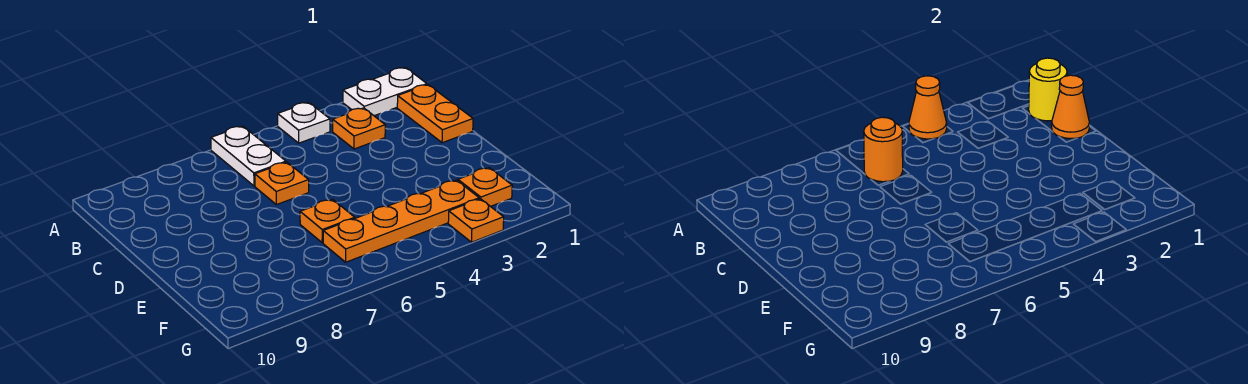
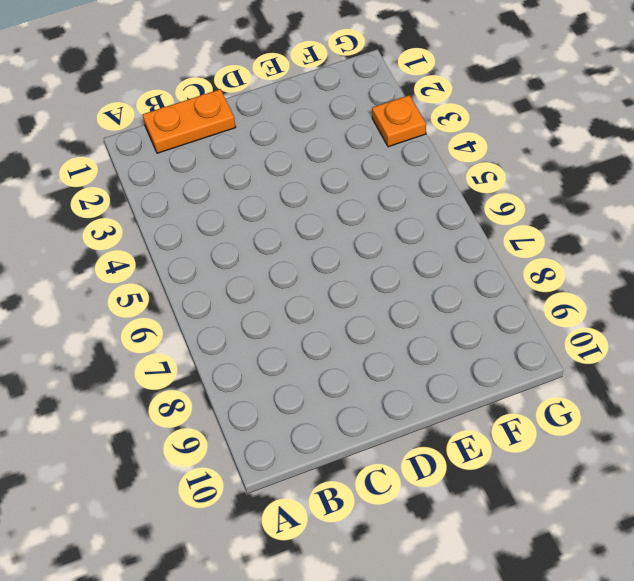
none -> white plate A1:A2 level 1
none -> white plate A4 level 1
none -> white plate A6:B6 level 1

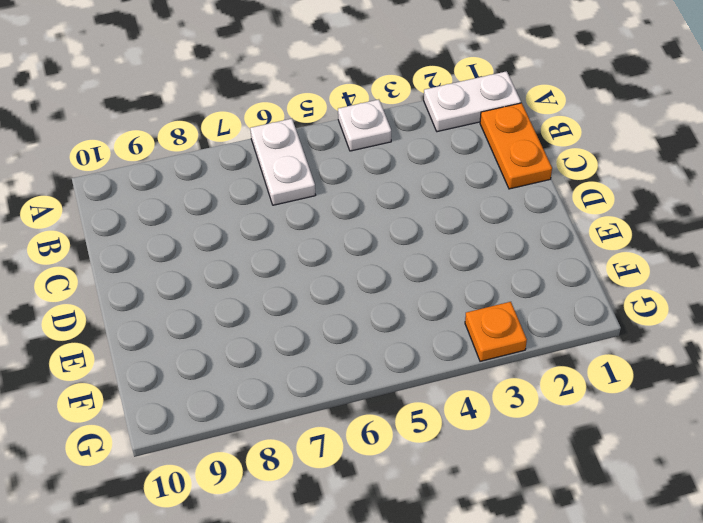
none -> orange plate B3 level 1
none -> orange plate C6 level 1
none -> orange plate E6 level 1

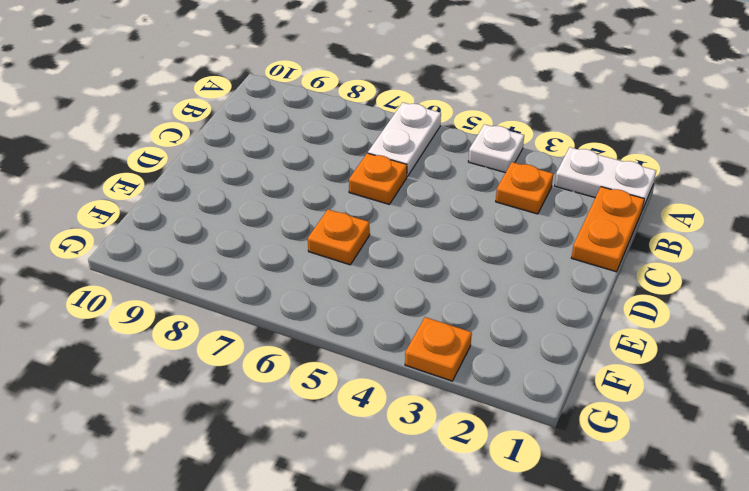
none -> orange plate F2 level 1
none -> orange plate F3:F6 level 1
none -> orange cone A4 level 2

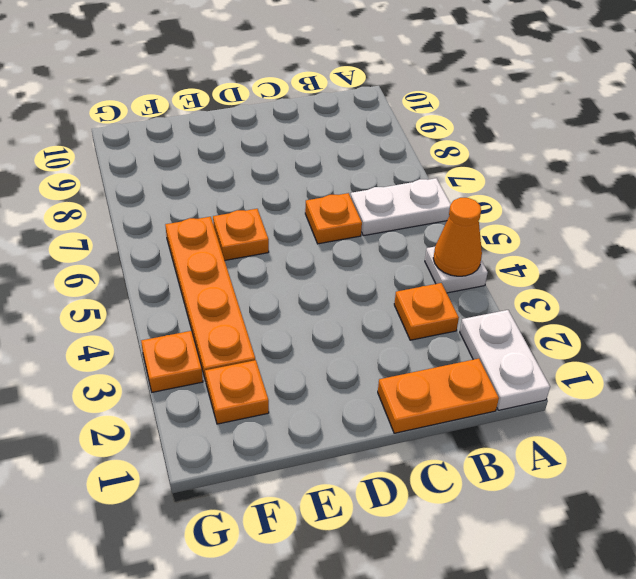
none -> yellow round brick B1 level 2
none -> orange round brick B6 level 2
none -> orange cone C1 level 2

